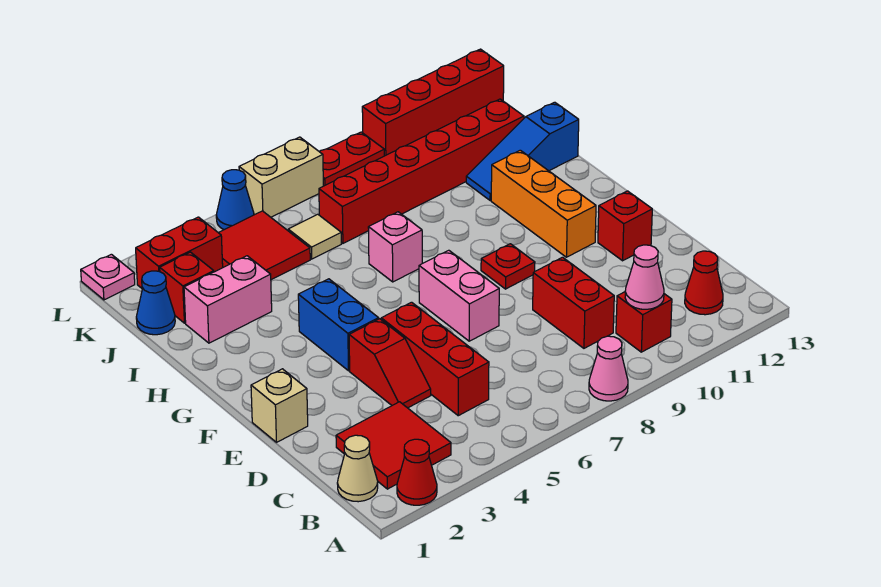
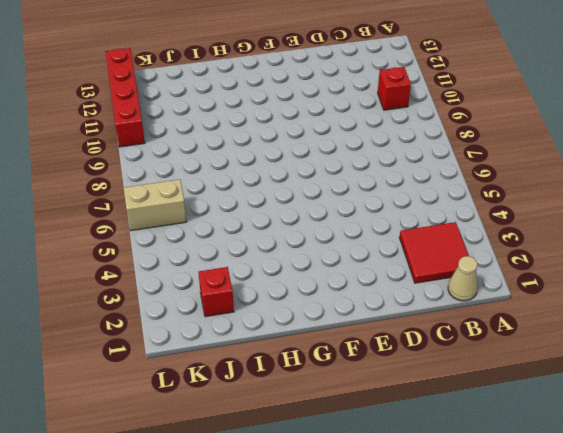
tan brick K6:L6 level 1 -> tan brick L6:L7 level 1
none -> red cone A2 level 1
none -> pink cone A8 level 1
none -> red cone B12 level 1
none -> red brick C5:E5 level 1

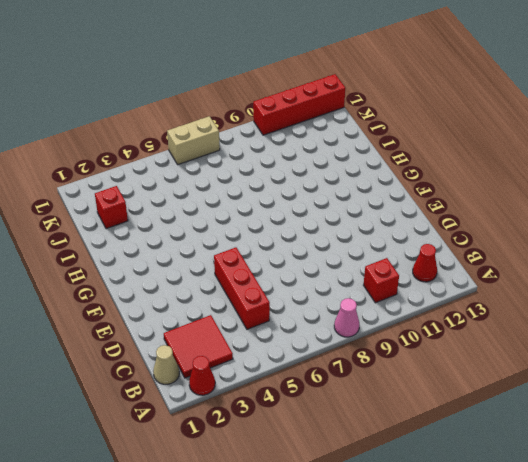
none -> red brick C9:D9 level 1
none -> red slope D4:E4 level 1 top E
none -> tan brick E1 level 1
none -> pink brick E7:F7 level 1

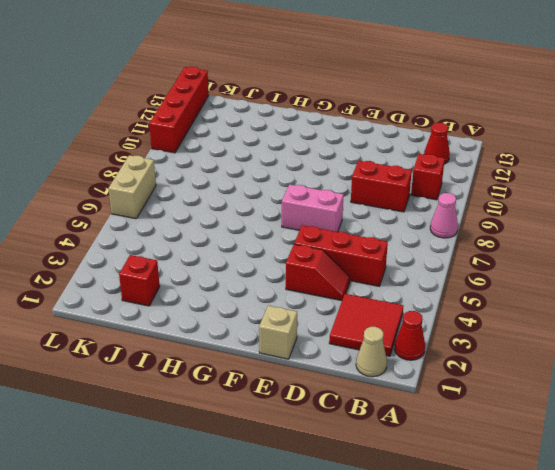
none -> red brick E12 level 1
none -> blue brick F4:G4 level 1
none -> red plate F9 level 1
none -> orange brick F11:H11 level 1

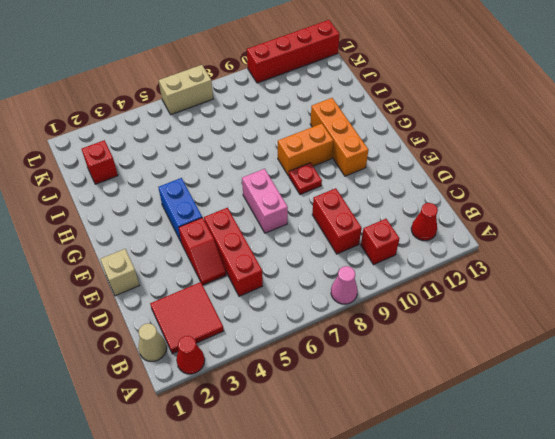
orange brick G9:G10 level 1 -> none
none -> red brick E12 level 1
none -> pink brick H7 level 1
none -> pink brick I2:I3 level 1
none -> blue slope I11:I13 level 1 top 13

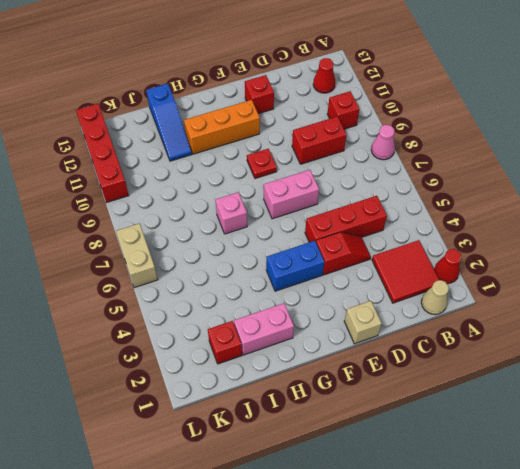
pink brick H2:I2 level 1 -> pink brick I2:I3 level 1
none -> blue cone J1 level 1
none -> red tile J4:K5 level 1
none -> tan tile J6 level 1
none -> red brick J7:J12 level 1

